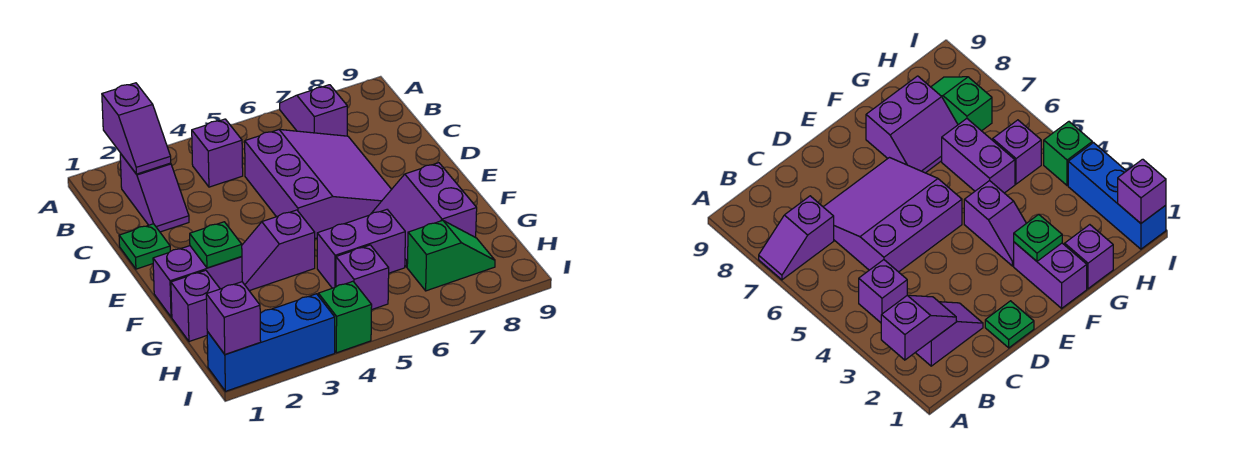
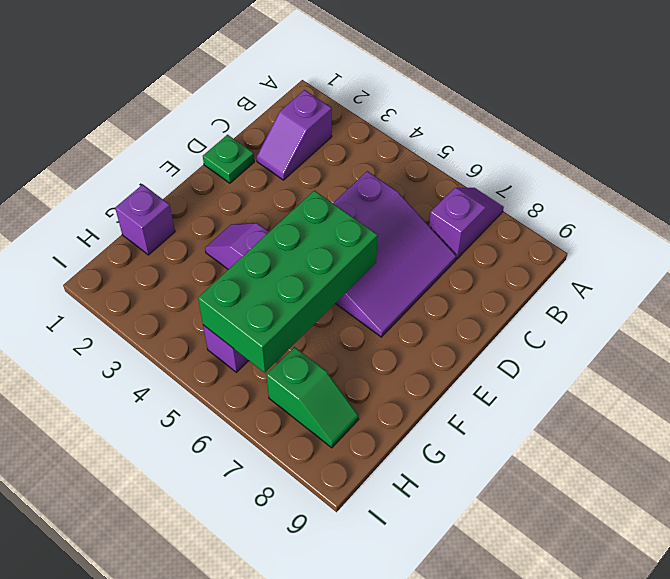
green brick E5:H6 level 2 -> none
none -> purple brick B4 level 1
none -> purple brick F1:F2 level 1
none -> purple slope F7:G8 level 1 top 8

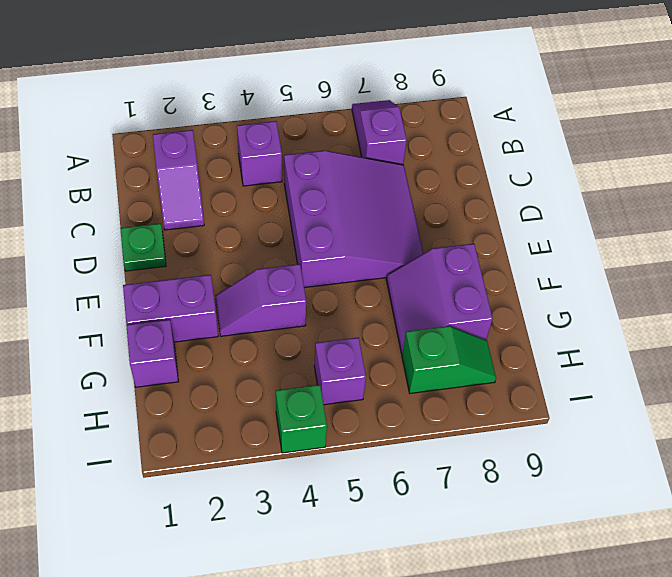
none -> purple brick G5:G6 level 1
none -> blue brick I1:I3 level 1
none -> purple slope A2:B2 level 2 top A

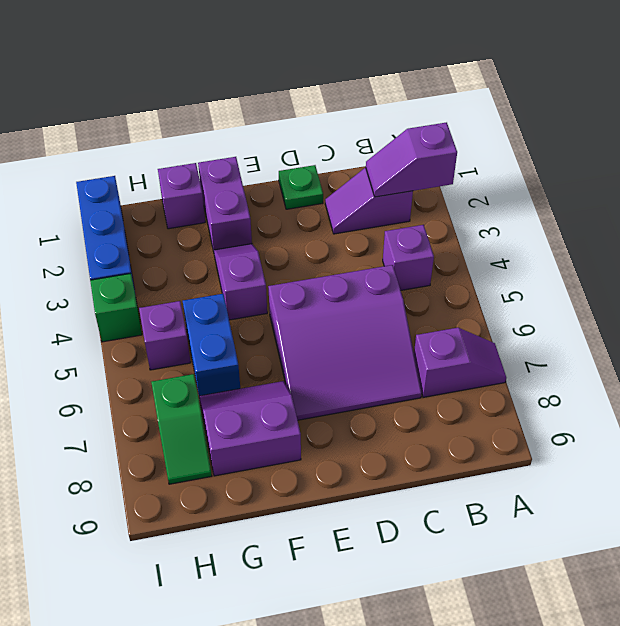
blue brick G5:G6 level 1 -> purple brick G5:G6 level 1
none -> green plate F2 level 2
none -> purple brick I1 level 2

